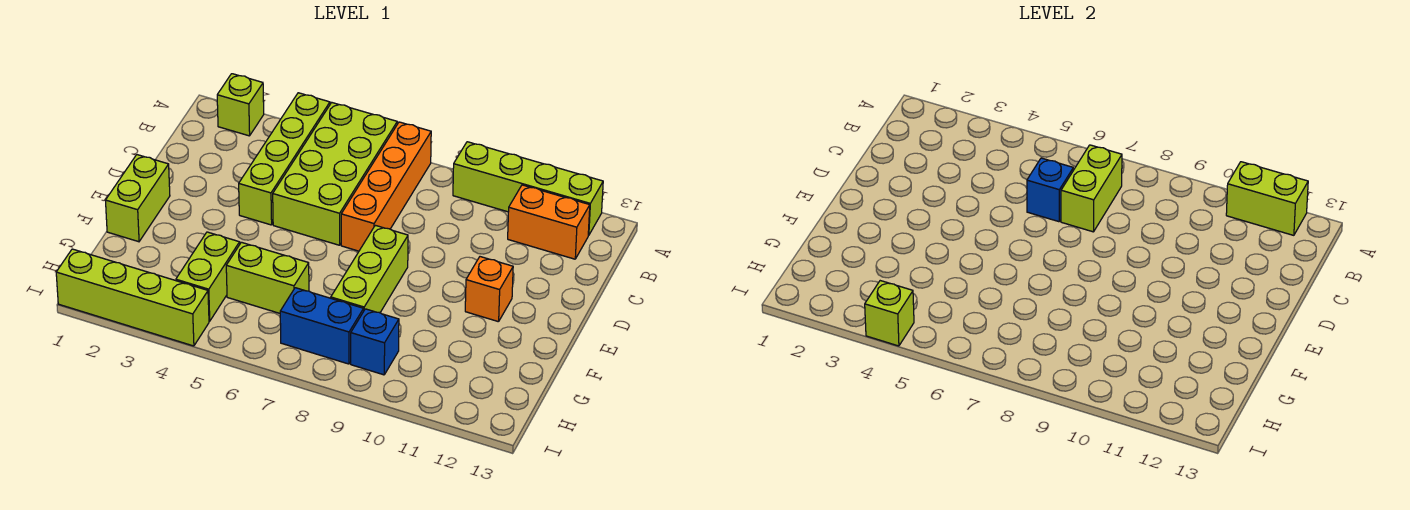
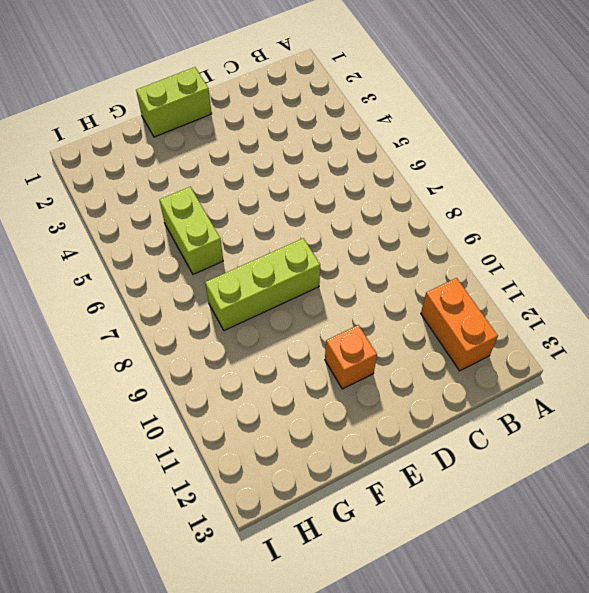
none -> lime brick A2 level 1
none -> lime brick A4:D4 level 1
none -> lime brick A5:D6 level 1

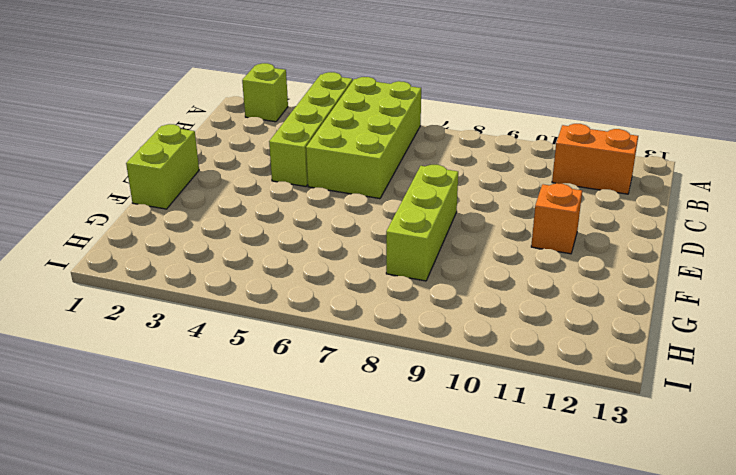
none -> orange brick A7:D7 level 1
none -> lime brick A9:A12 level 1
none -> lime brick G4:H4 level 1

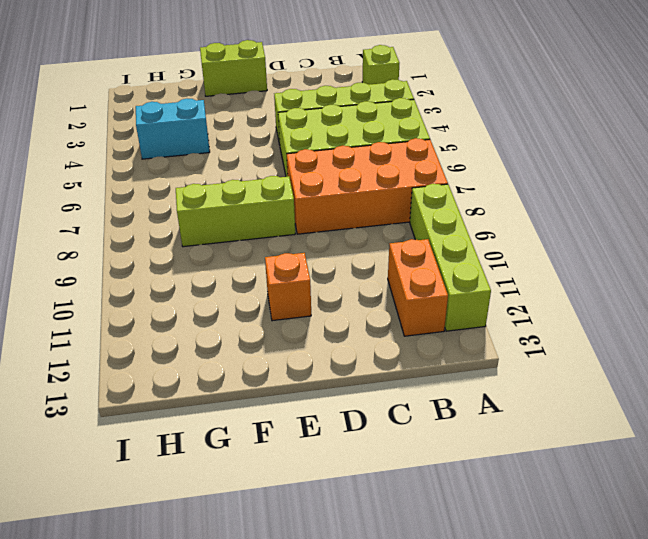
orange brick A7:D8 level 1 -> orange brick A7:D7 level 1
cyan brick G4:H4 level 1 -> lime brick G4:H4 level 1
none -> lime brick G5:G6 level 1
none -> blue brick H7:H8 level 1
none -> blue brick H9 level 1

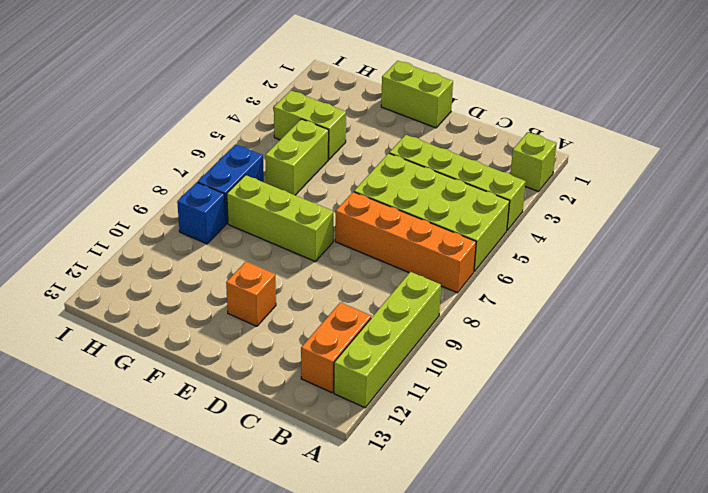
none -> lime brick I1:I4 level 1
none -> lime brick A11:A12 level 2
none -> lime brick B7:C7 level 2

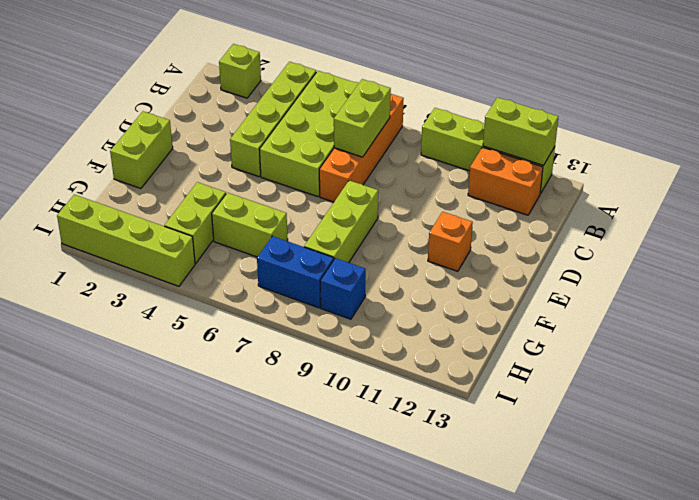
none -> blue brick C6 level 2
none -> lime brick I4 level 2

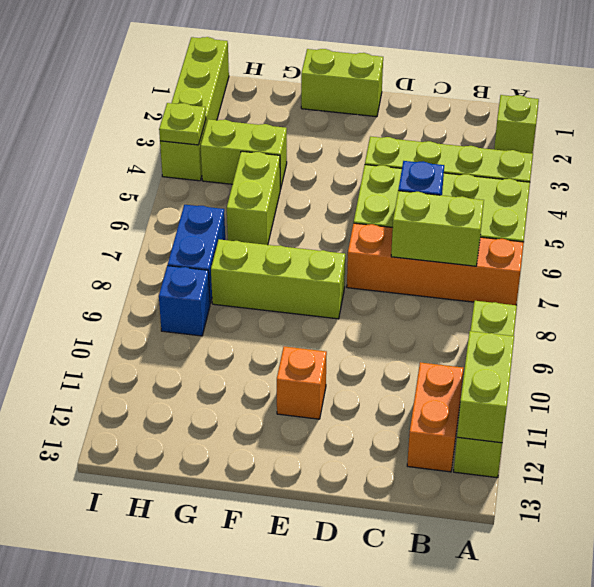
lime plate I4 level 2 -> lime brick I4 level 2

